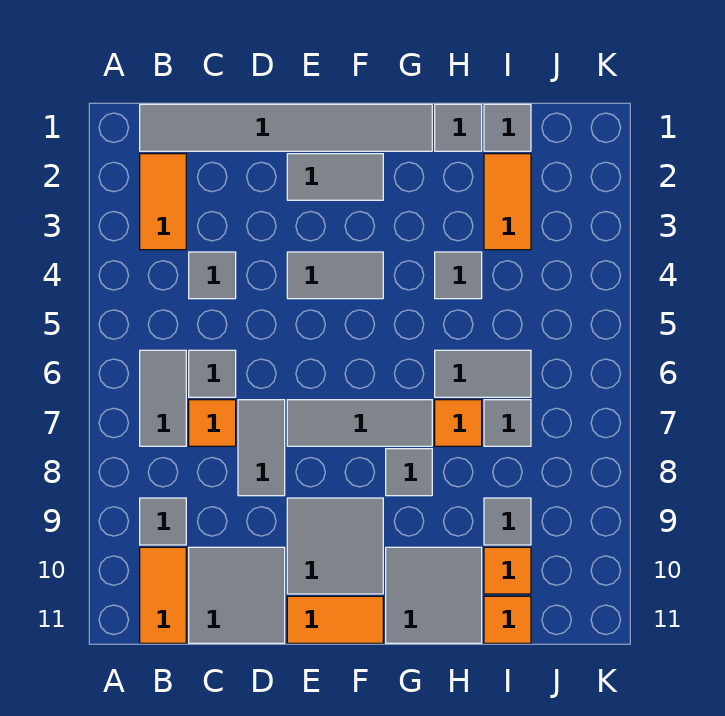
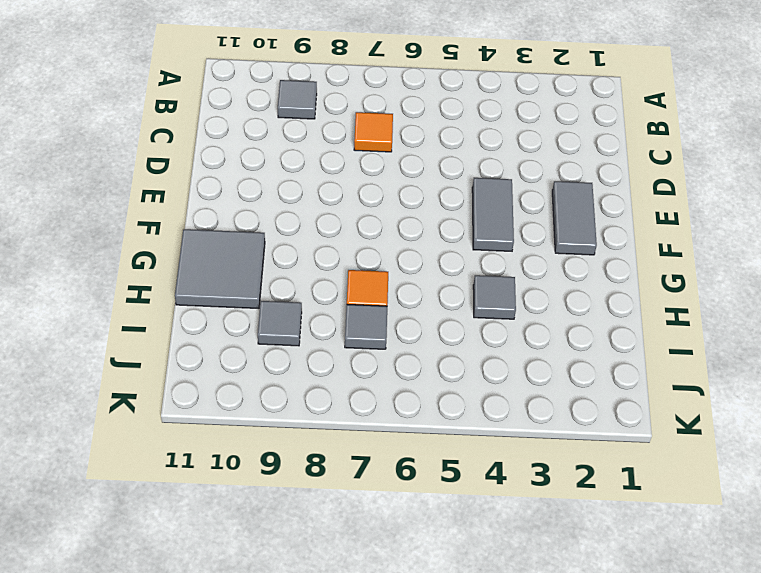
none -> grey tile B1:G1 level 1
none -> orange tile B2:B3 level 1
none -> grey tile B6:B7 level 1

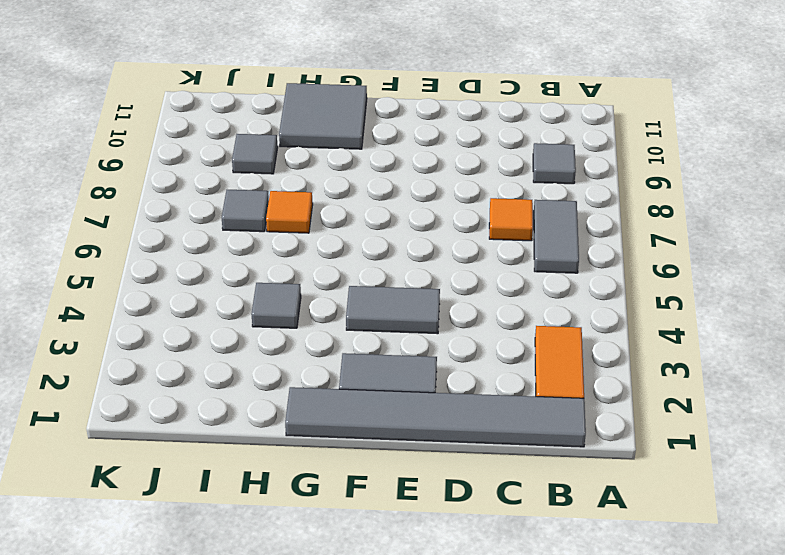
none -> orange tile B10:B11 level 1
none -> grey tile C4 level 1
none -> grey tile C6 level 1

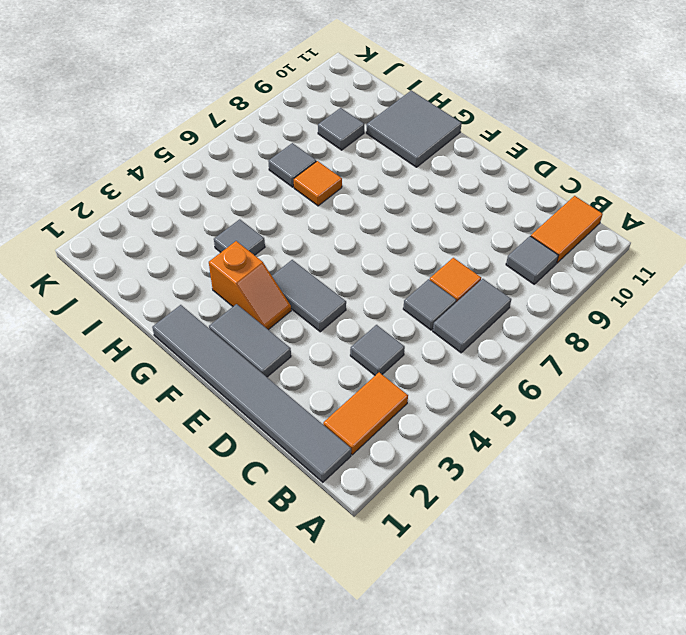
orange slope F3:G3 level 1 top G -> none
none -> grey tile C10:D11 level 1
none -> grey tile D7:D8 level 1
none -> grey tile E7:G7 level 1

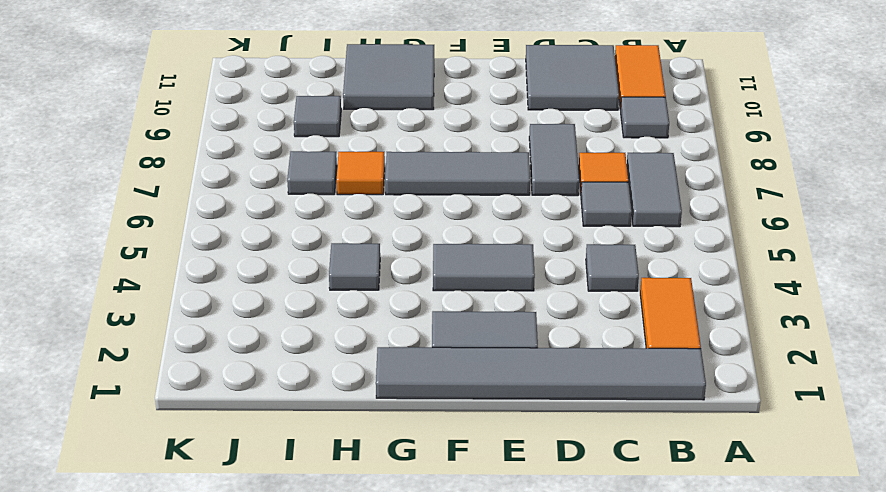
none -> grey tile E9:F10 level 1
none -> orange tile E11:F11 level 1
none -> grey tile G8 level 1

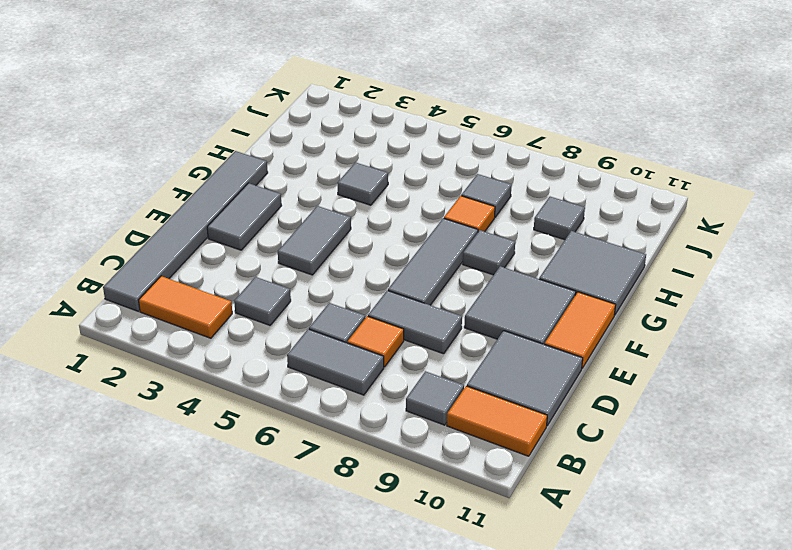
none -> grey tile H1 level 1
none -> grey tile H6:I6 level 1
none -> grey tile I1 level 1

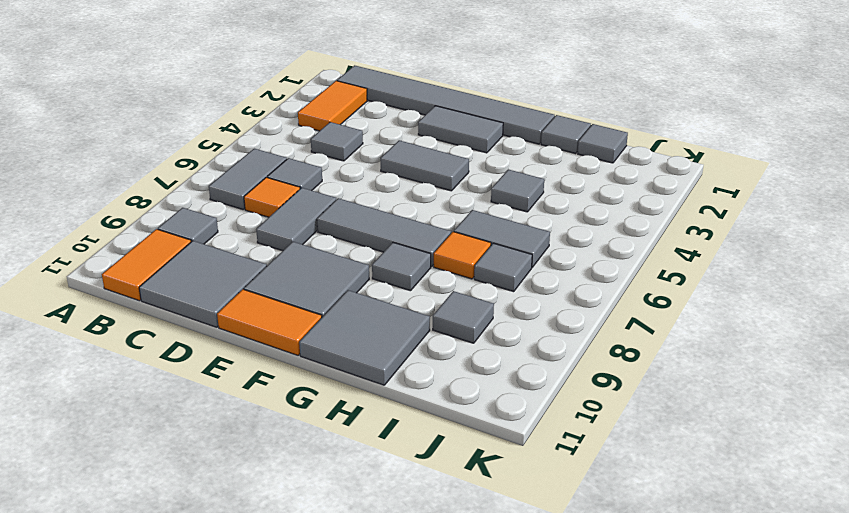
none -> orange tile I2:I3 level 1
none -> orange tile I10 level 1
none -> orange tile I11 level 1

